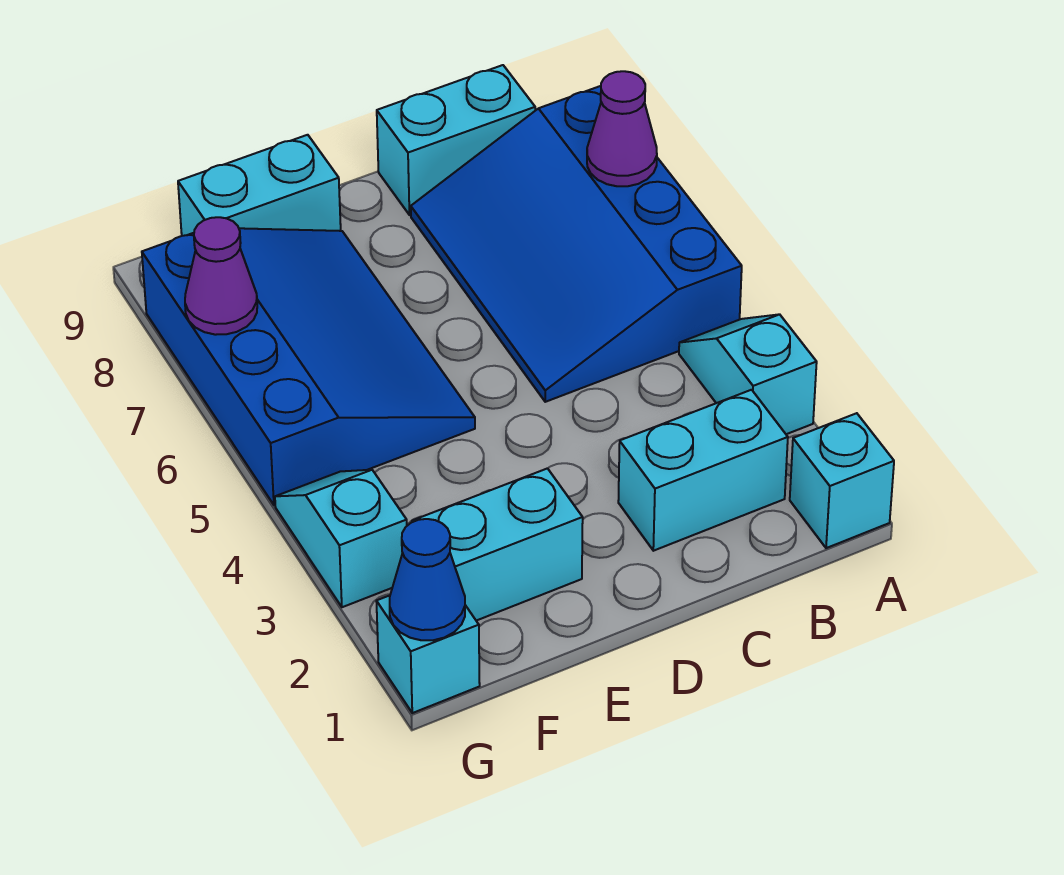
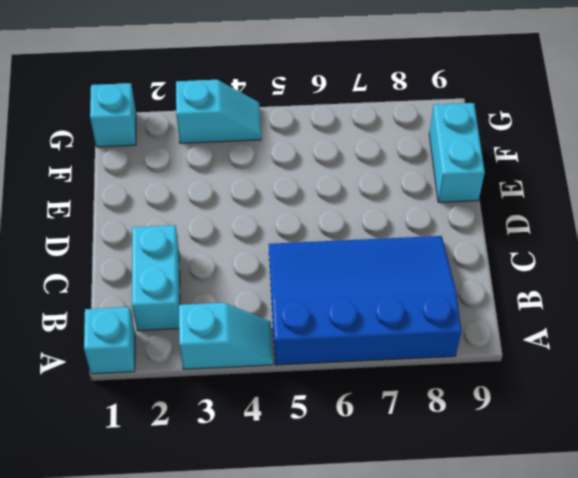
none -> cyan brick B9:C9 level 1
none -> cyan brick E2:F2 level 1
none -> blue slope E5:G8 level 1 top G

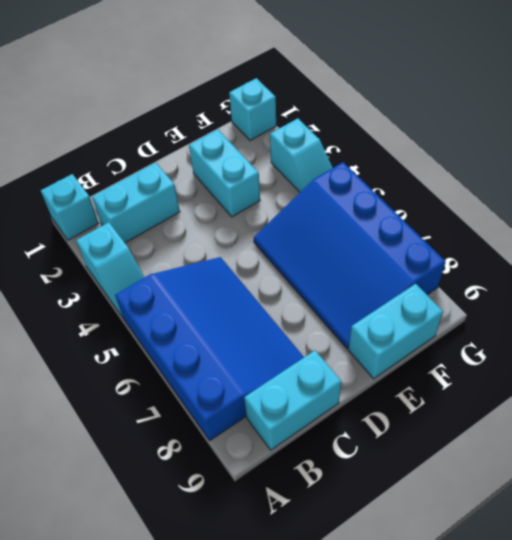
cyan brick E2:E3 level 1 -> cyan brick E2:F2 level 1
none -> purple cone A7 level 2
none -> blue cone G1 level 2
none -> purple cone G7 level 2

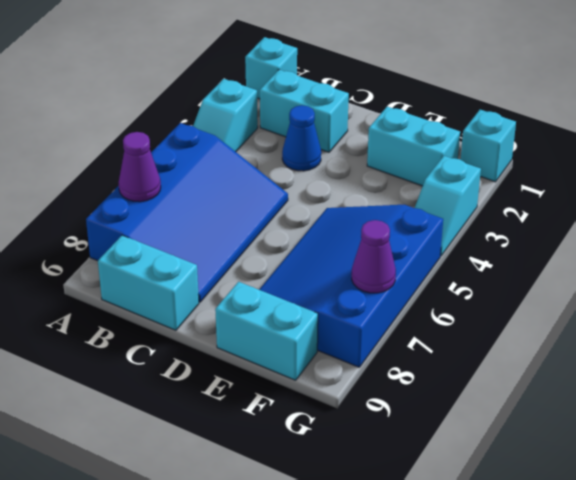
blue cone C3 level 1 -> blue cone G1 level 2

